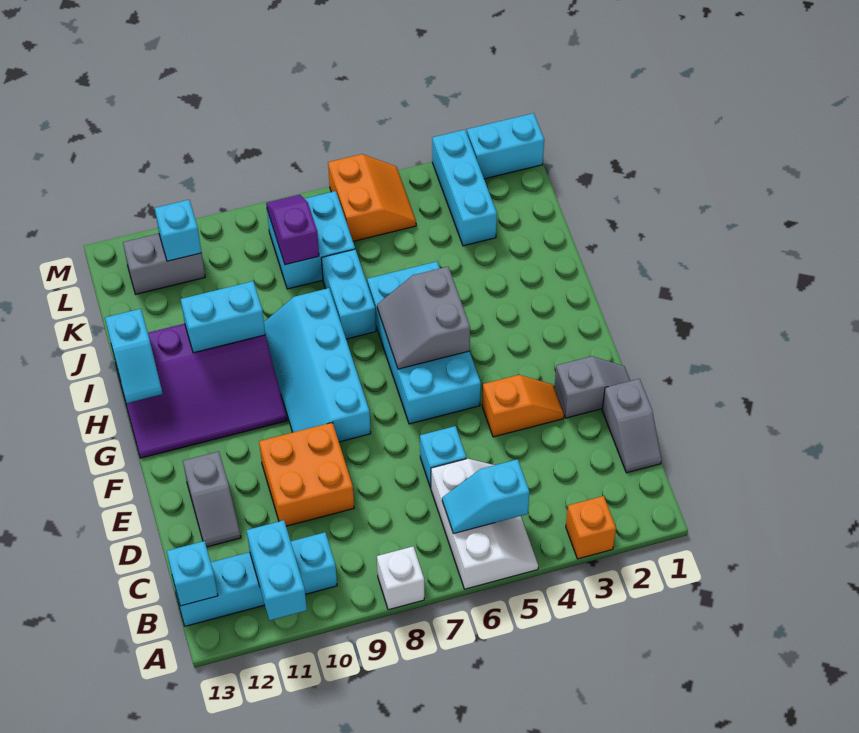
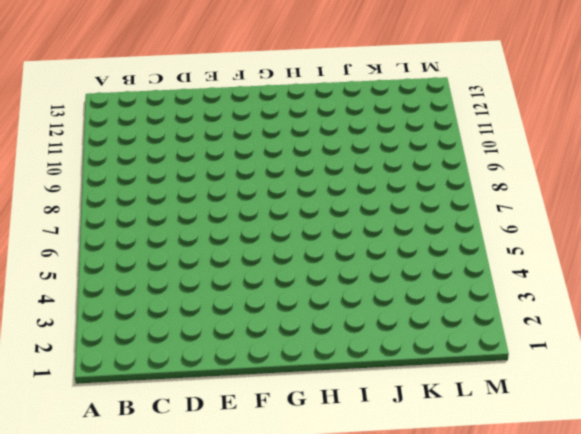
none -> orange brick A3 level 1
none -> white slope A5:C6 level 1 top 6
none -> white brick A8 level 1

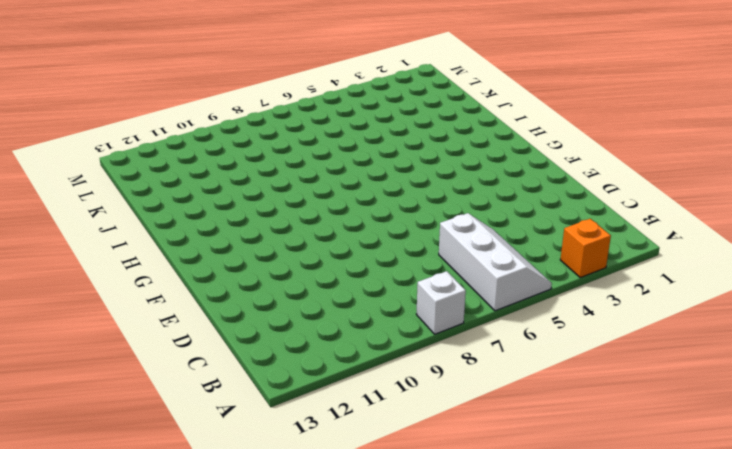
none -> cyan brick B10:B13 level 1
none -> grey slope C1:D1 level 1 top D
none -> cyan brick D6 level 1

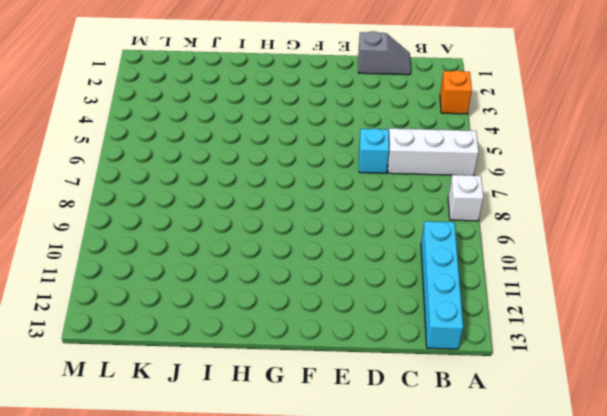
none -> orange brick D9:E10 level 1
none -> grey slope D12:E12 level 1 top E
none -> grey slope E1:E2 level 1 top 2

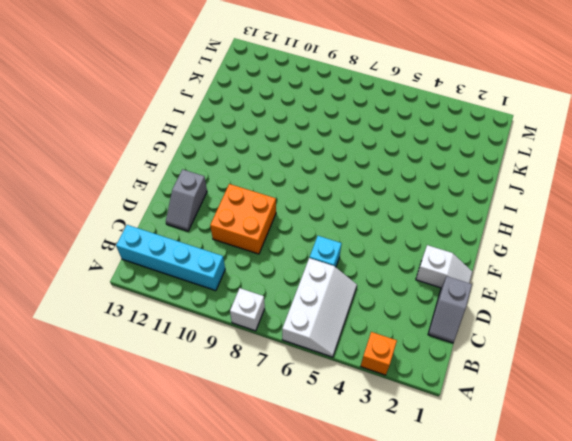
white slope E1:E2 level 1 top 2 -> grey slope E1:E2 level 1 top 2
none -> orange slope E3:E4 level 1 top 4
none -> cyan brick F5:I6 level 1
none -> cyan slope F8:I9 level 1 top 8

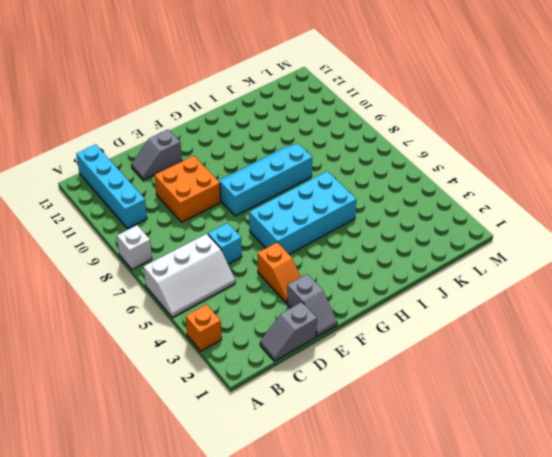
none -> purple slope G10:I13 level 1 top I
none -> cyan brick I7:J7 level 1
none -> cyan brick K3:M3 level 1

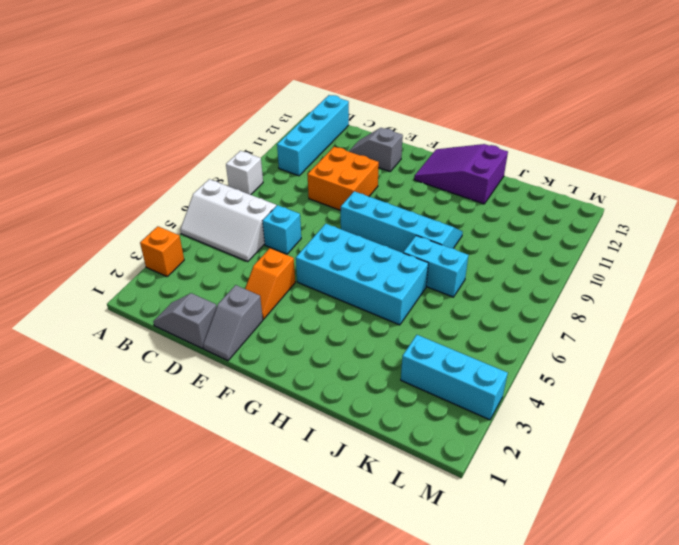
purple slope G12:I13 level 1 top I -> purple slope G10:I13 level 1 top I
none -> cyan brick K7:L8 level 1
none -> orange slope L5:M6 level 1 top 6
none -> grey brick L11:L12 level 1

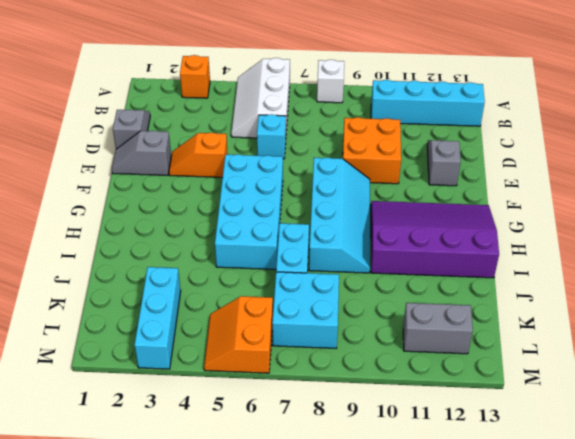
none -> cyan brick M1:M2 level 1
none -> cyan brick A11:B11 level 2
none -> cyan slope B5:B6 level 2 top 5

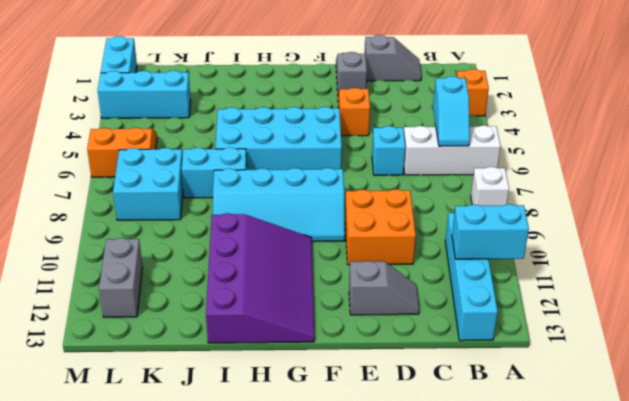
none -> cyan brick B13 level 2
none -> grey slope G5:H6 level 2 top 5
none -> cyan slope H13:I13 level 2 top I

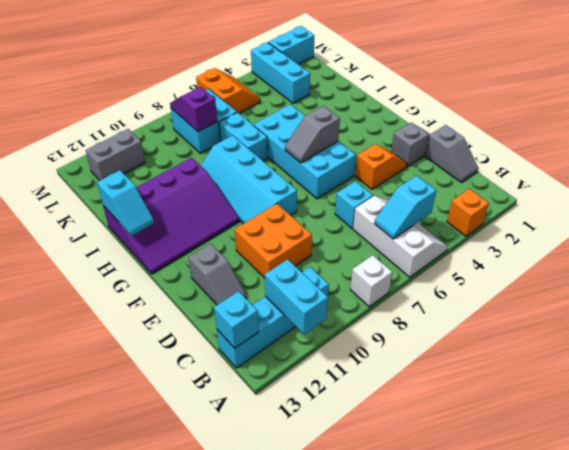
grey slope G5:G6 level 2 top 5 -> grey slope G5:H6 level 2 top 5
none -> cyan brick I10:I11 level 2
none -> cyan brick L11 level 2

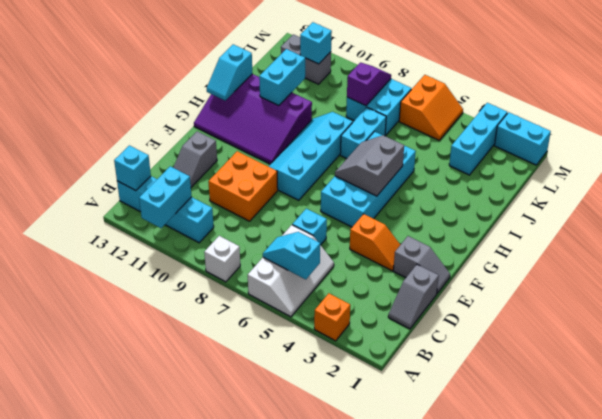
cyan brick I11:J11 level 2 -> cyan brick I10:I11 level 2

